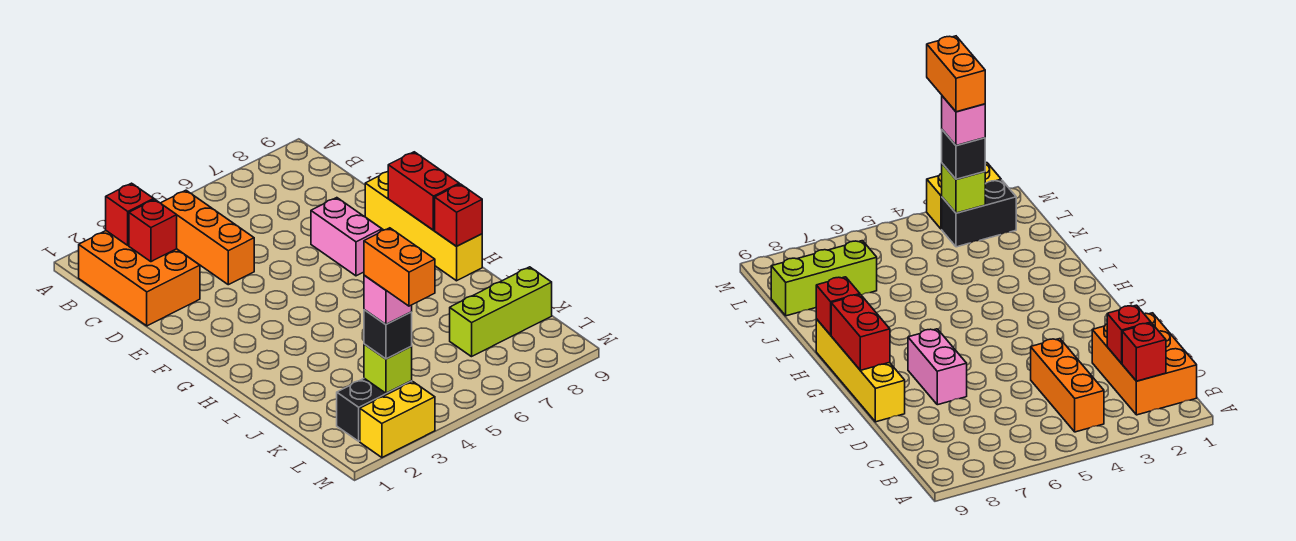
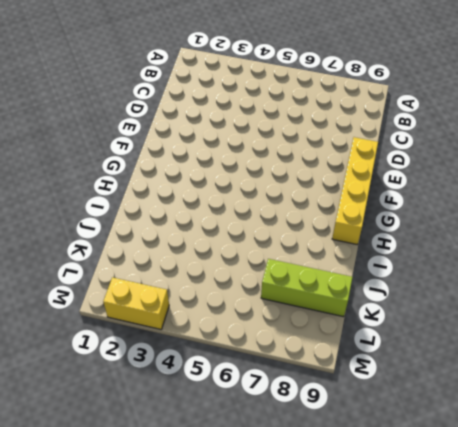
none -> orange brick B1:D2 level 1
none -> orange brick B4:D4 level 1
none -> pink brick E7:F7 level 1

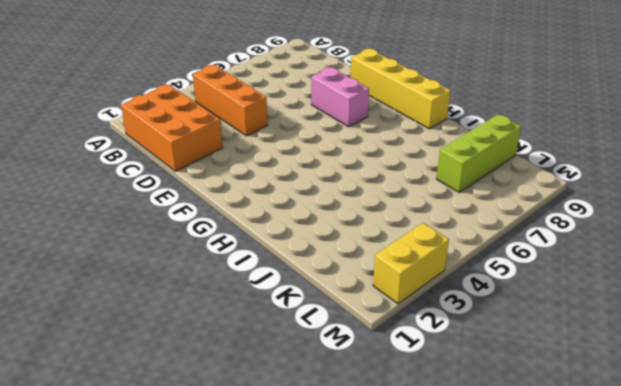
none -> black brick L2:L3 level 1
none -> red brick B2 level 2
none -> red brick C2 level 2

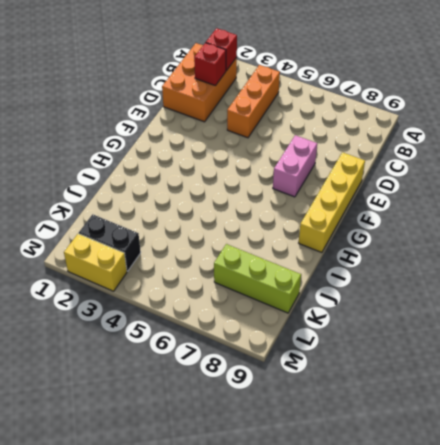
none -> red brick F9:G9 level 2
none -> red brick H9 level 2
none -> lime brick L3 level 2

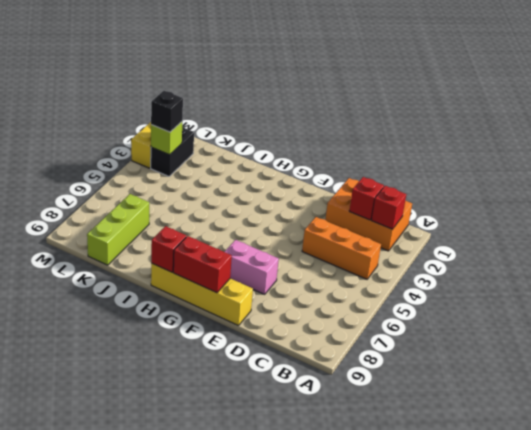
none -> pink brick L3 level 4
none -> orange brick L3:M3 level 5

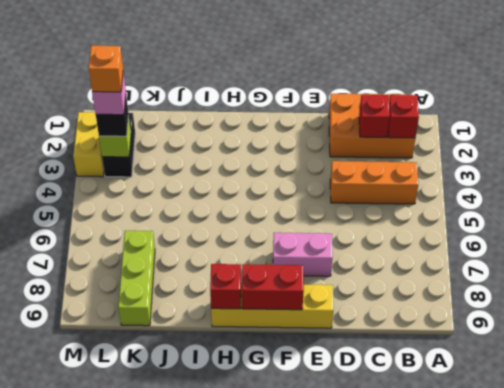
orange brick L3 level 5 -> orange brick L3:M3 level 5

